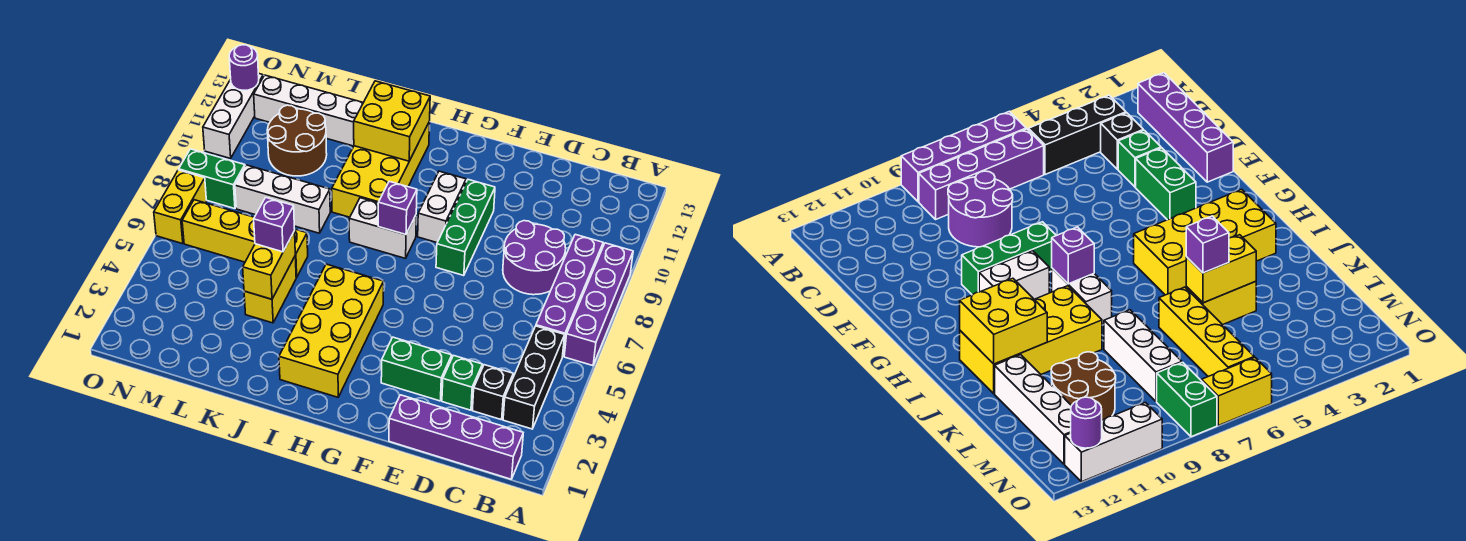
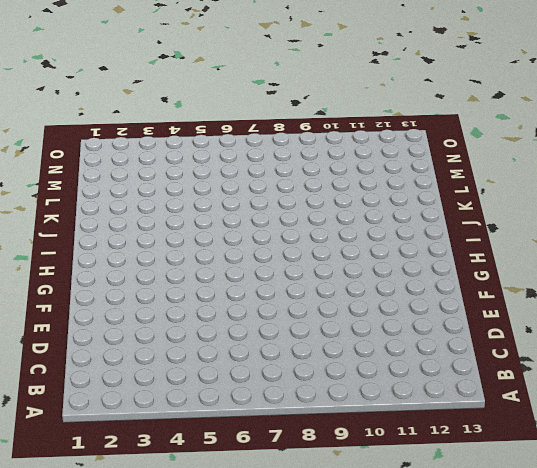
none -> purple brick A6:A9 level 1
none -> purple brick B1:E1 level 1
none -> black brick B3:B5 level 1

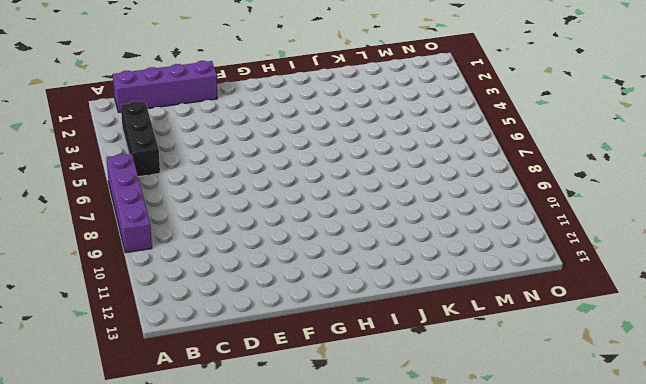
none -> purple brick B6:B9 level 1
none -> black brick C3 level 1
none -> purple round brick C8:D9 level 1

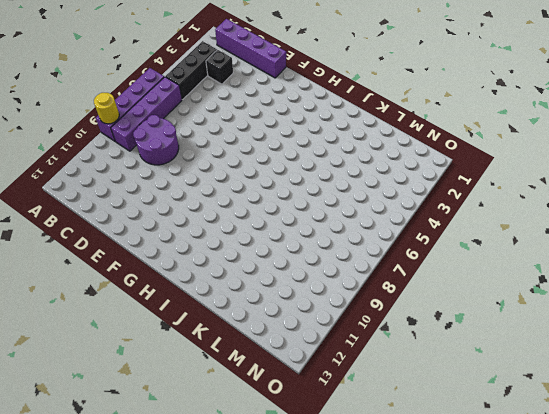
yellow round brick A9 level 2 -> none
none -> green brick D3 level 1
none -> green brick E3:F3 level 1
none -> green brick F8:F10 level 1

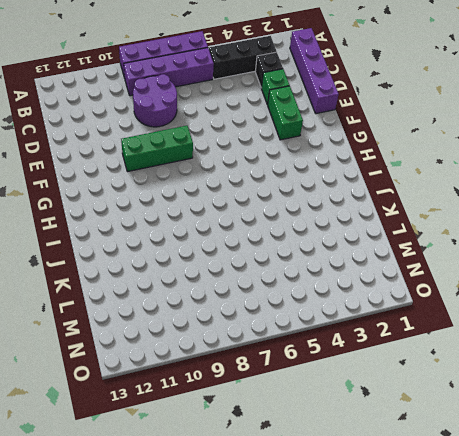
none -> white brick G9:G10 level 1
none -> yellow brick H2:I5 level 1
none -> white brick H8:I8 level 1

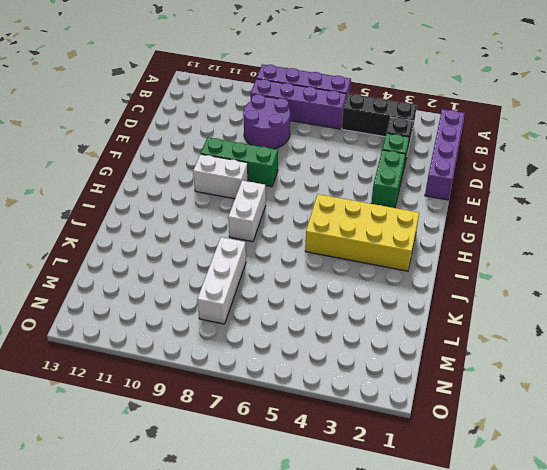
none -> yellow brick I9:J12 level 1
none -> yellow brick K4:K5 level 1
none -> yellow brick K6:N6 level 1

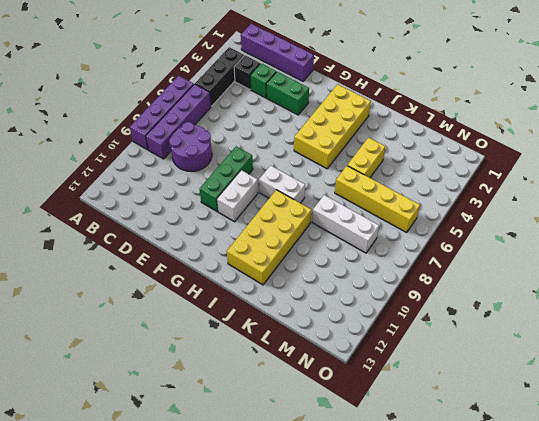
none -> white brick K12:N12 level 1
none -> brown round brick L10:M11 level 1
none -> green brick N8:O8 level 1

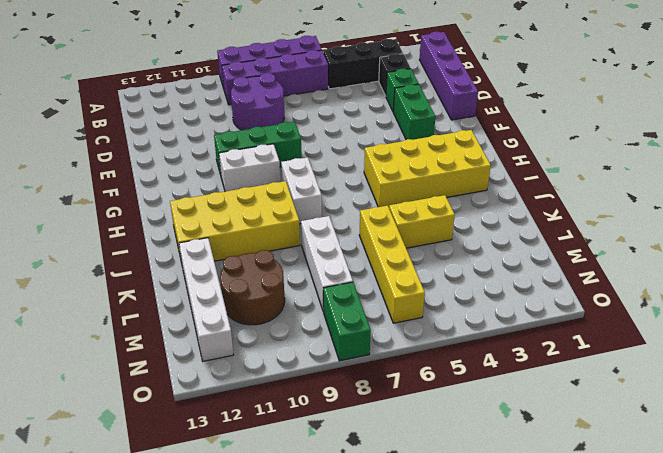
none -> yellow brick O6:O7 level 1
none -> white brick O10:O12 level 1
none -> purple brick H8 level 2

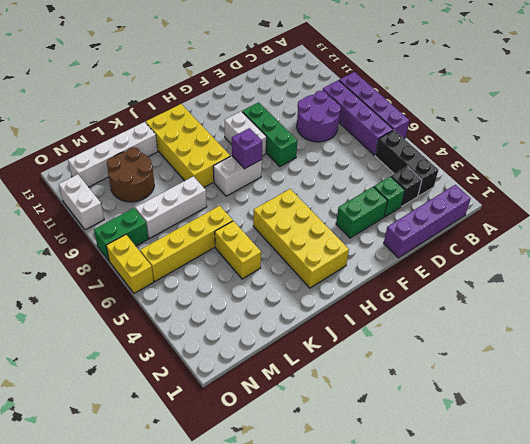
white brick O10:O11 level 1 -> white brick O10:O12 level 1
none -> yellow brick I11:J12 level 2
none -> yellow brick K4:K5 level 2
none -> purple round brick O12 level 2

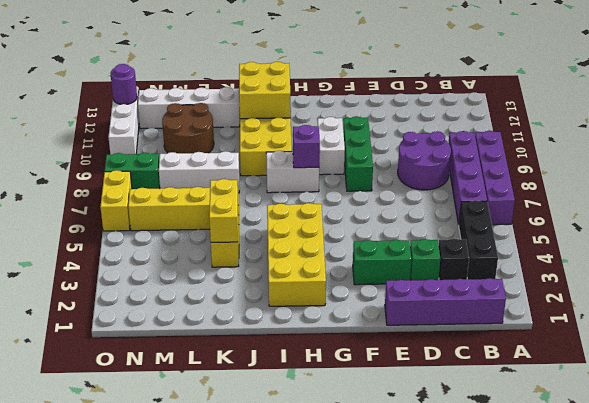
none -> purple brick K5 level 3

